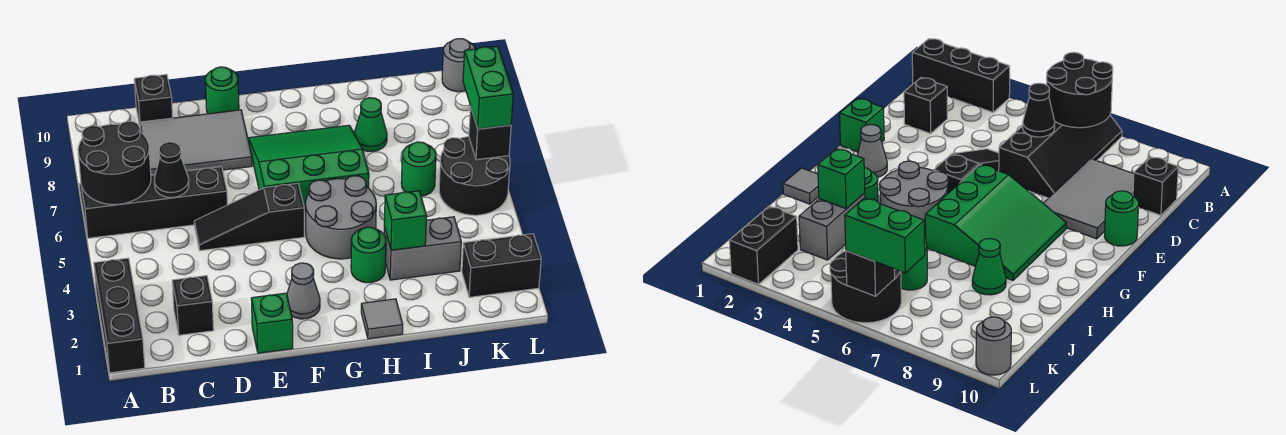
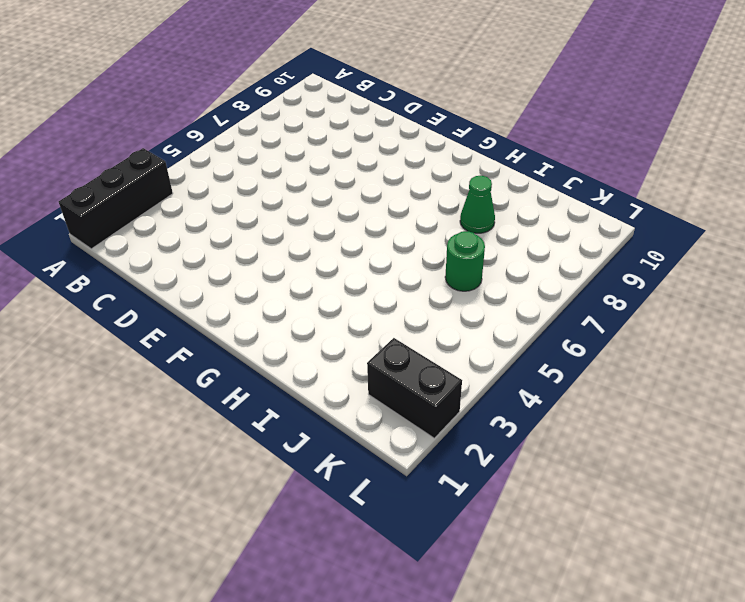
none -> black slope A6:D7 level 1 top 6
none -> black brick C2 level 1
none -> grey tile C8:E9 level 1

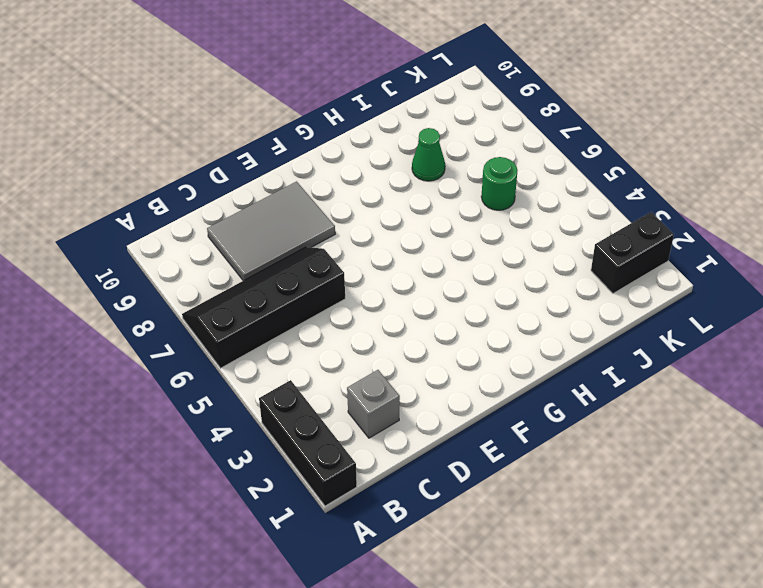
grey brick C2 level 1 -> black brick C2 level 1
none -> black brick C10 level 1
none -> black slope D5:F5 level 1 top F
none -> green brick E1 level 1

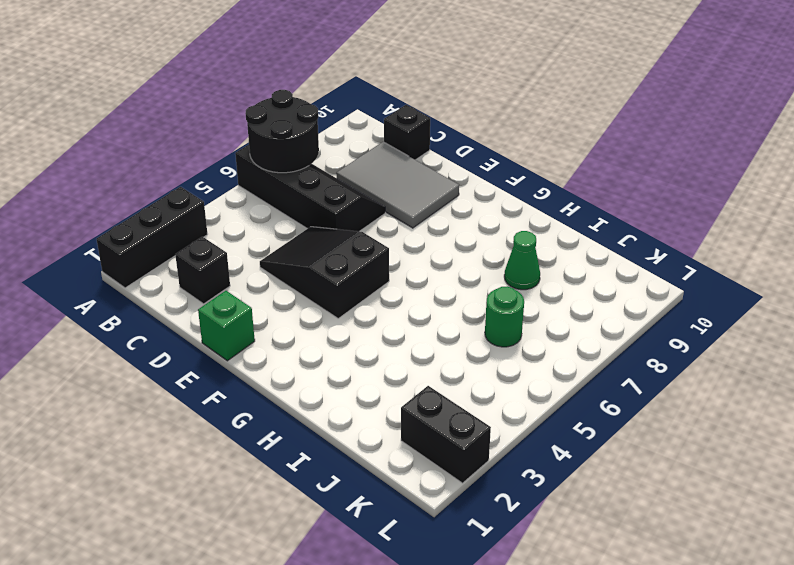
black slope D4:F5 level 1 top F -> black slope D5:F5 level 1 top F
none -> green round brick E10 level 1
none -> grey cone F2 level 1
none -> green slope F6:H8 level 1 top 6

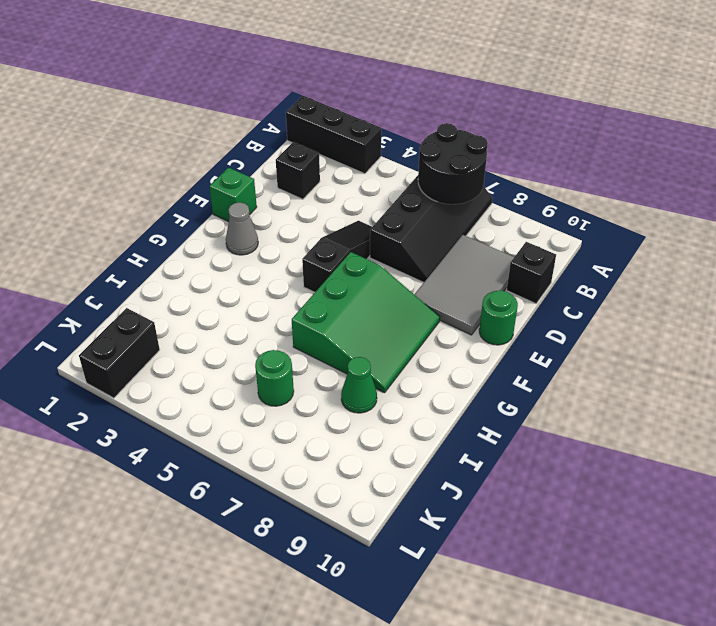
none -> grey round brick G4:H5 level 1
none -> grey tile H1 level 1
none -> green round brick H3 level 1

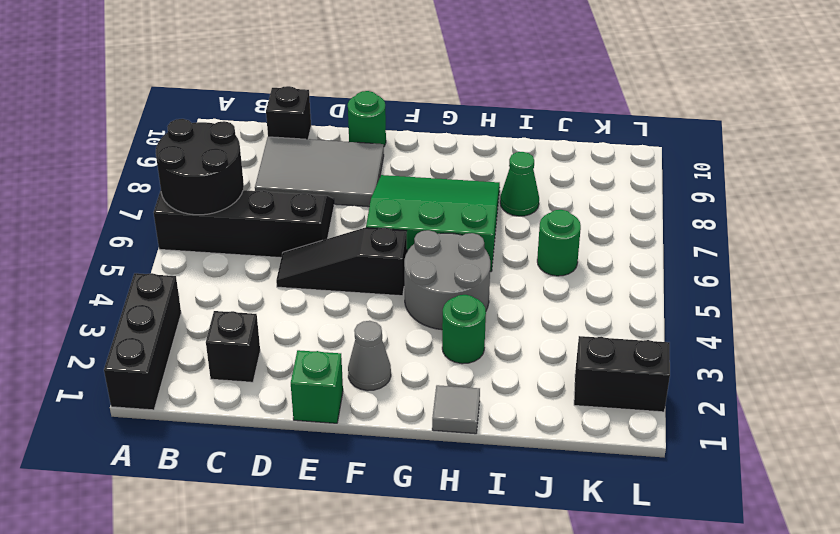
none -> grey brick I3:J3 level 1
none -> black round brick K5:L6 level 1
none -> grey round brick L10 level 1

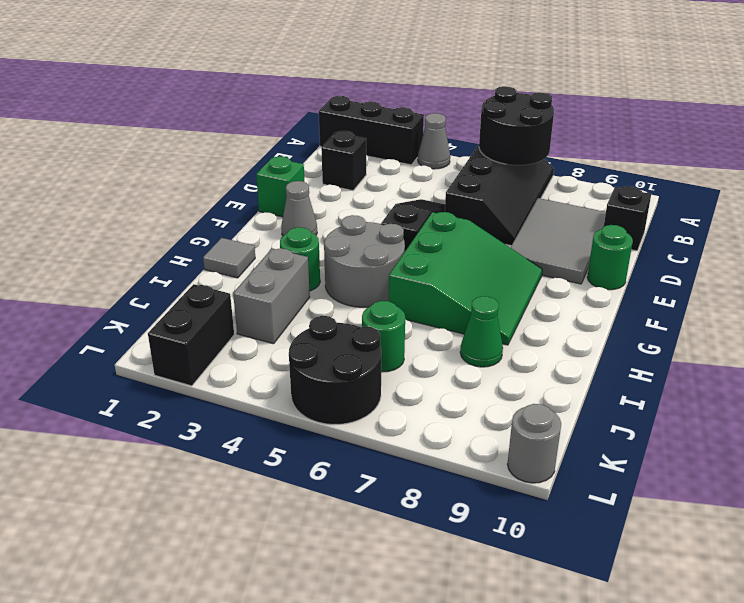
grey cone A4 level 1 -> none
none -> black cone C6 level 2
none -> green brick I3 level 2
none -> black brick L6 level 2

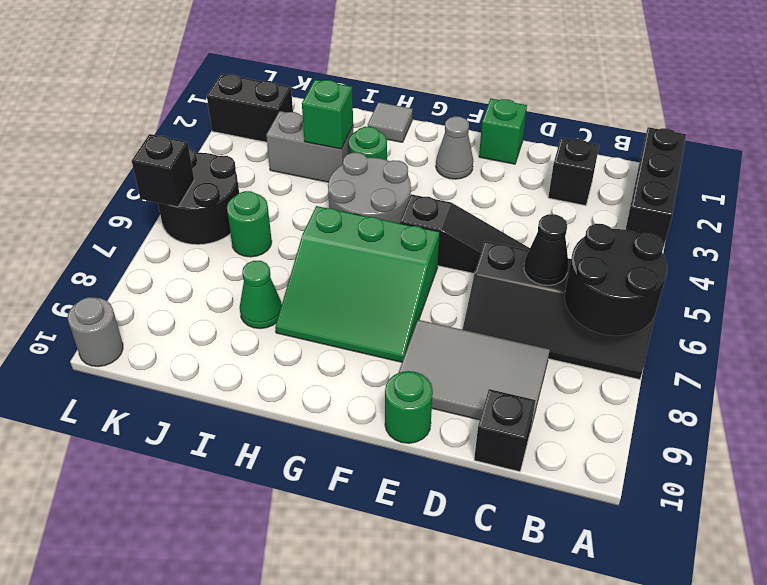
none -> green brick L6:L7 level 3

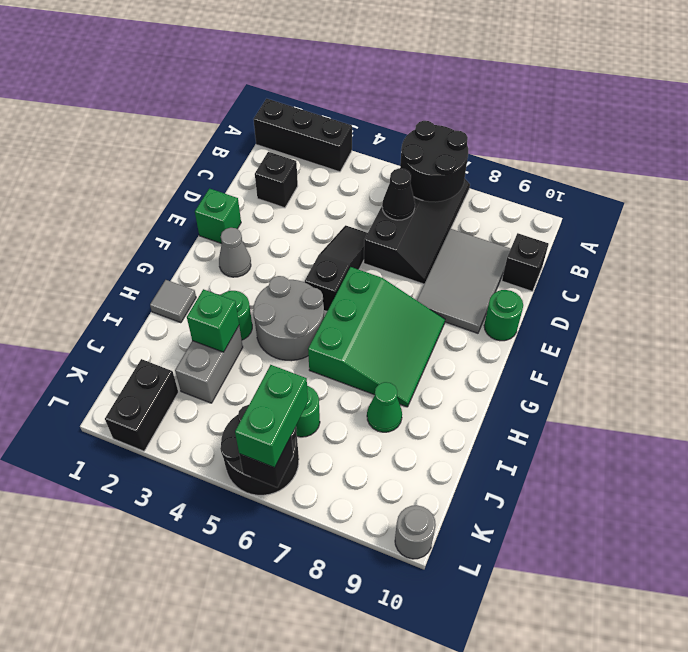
green brick K6:L6 level 3 -> green brick L6:L7 level 3

